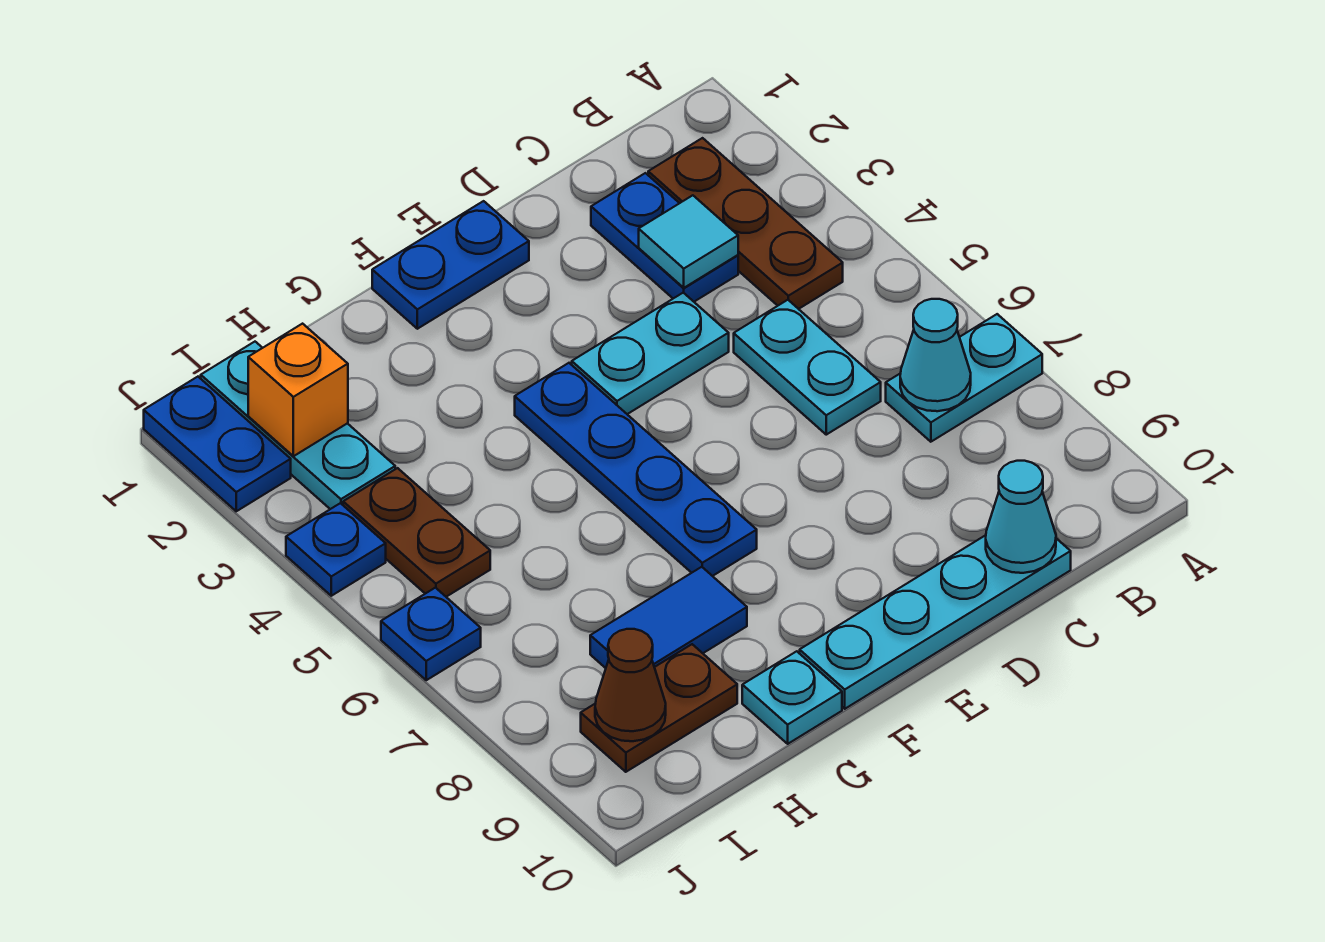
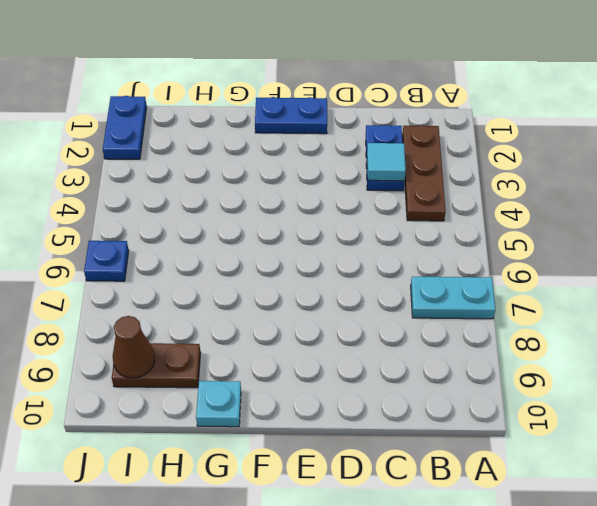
none -> cyan plate C5:C6 level 1
none -> cyan plate C10:F10 level 1
none -> cyan plate D4:E4 level 1

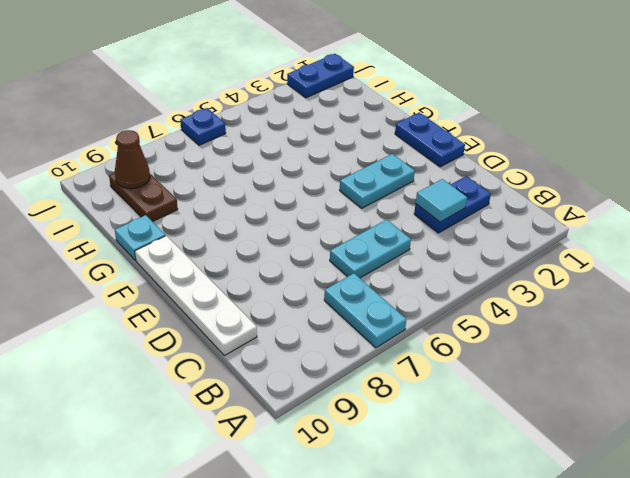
white plate C10:F10 level 1 -> cyan plate C10:F10 level 1
cyan plate E3:E4 level 1 -> cyan plate D4:E4 level 1
none -> brown plate B2:B4 level 1
none -> blue plate F4:F7 level 1
none -> blue tile G8:H8 level 1

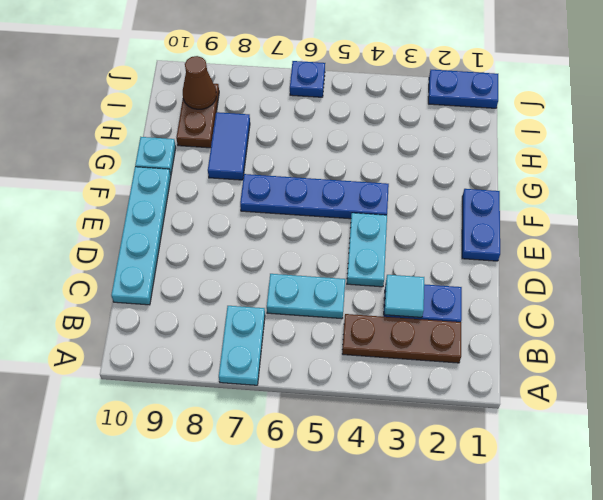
none -> cyan plate I1:I3 level 1
none -> brown plate I4:I5 level 1
none -> blue plate J4 level 1

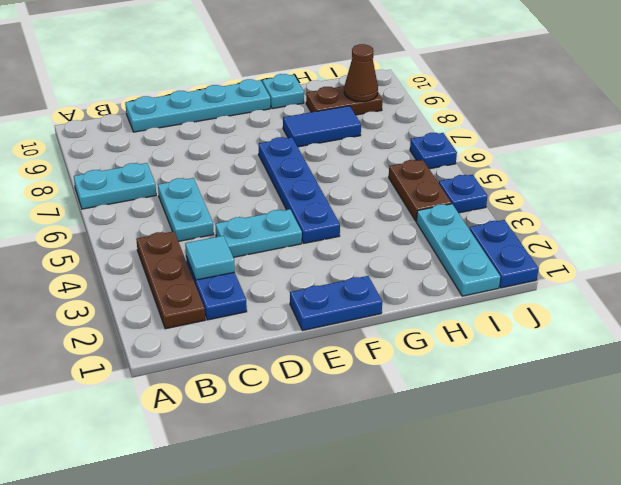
none -> cyan cone B7 level 2
none -> cyan cone C10 level 2
none -> orange brick I2 level 2

